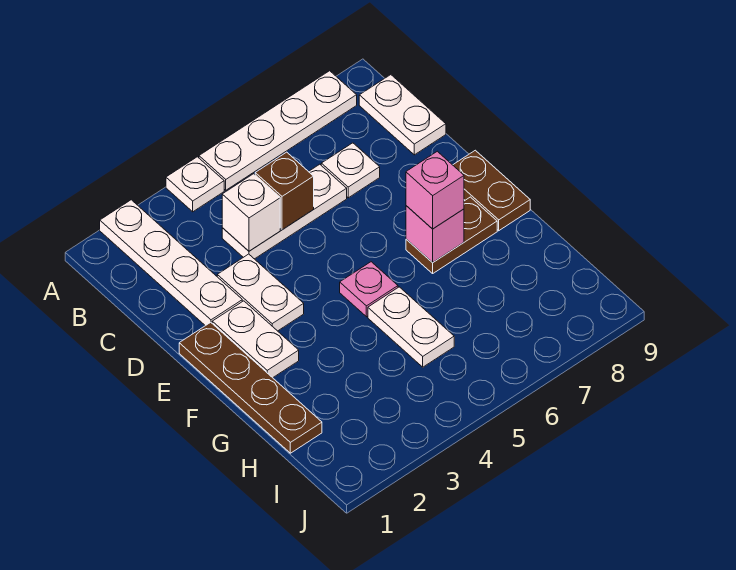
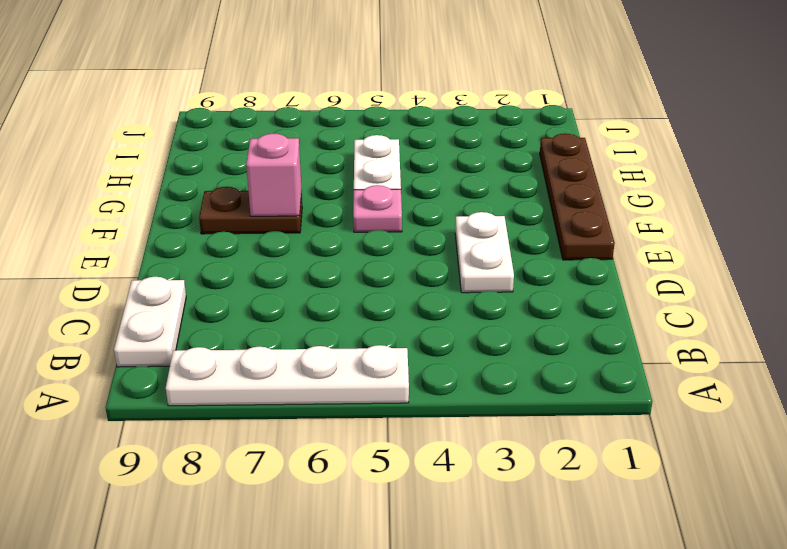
none -> white plate A2:D2 level 1
none -> white plate A4 level 1
none -> white plate C4:C6 level 1

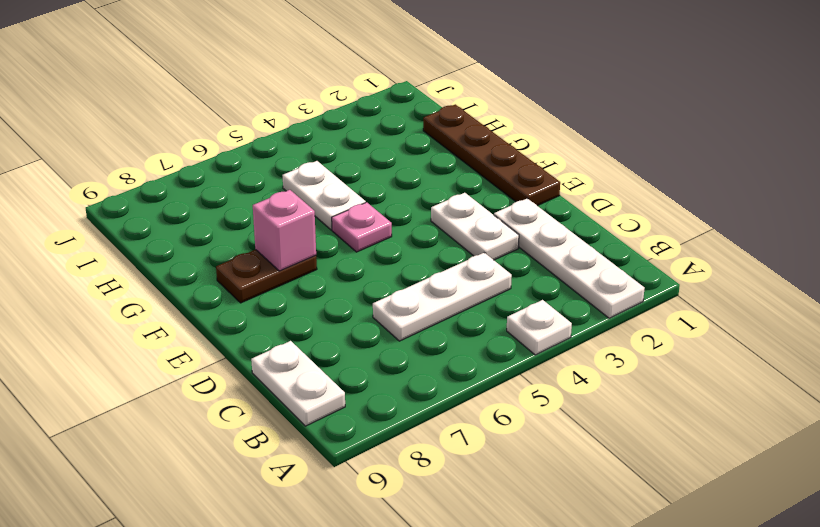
none -> white plate A5:A8 level 1
none -> white plate C7 level 1
none -> white plate E2:F2 level 1

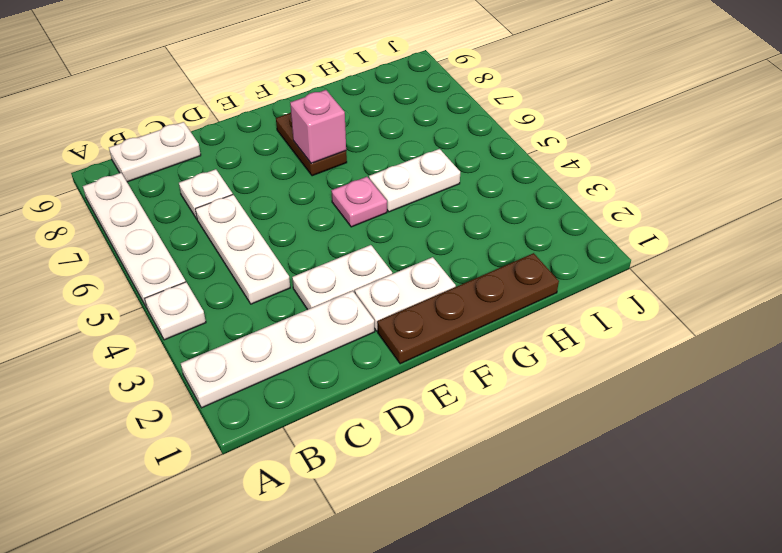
none -> brown plate E9:F9 level 1
none -> white brick C4 level 2
none -> brown brick C5 level 2

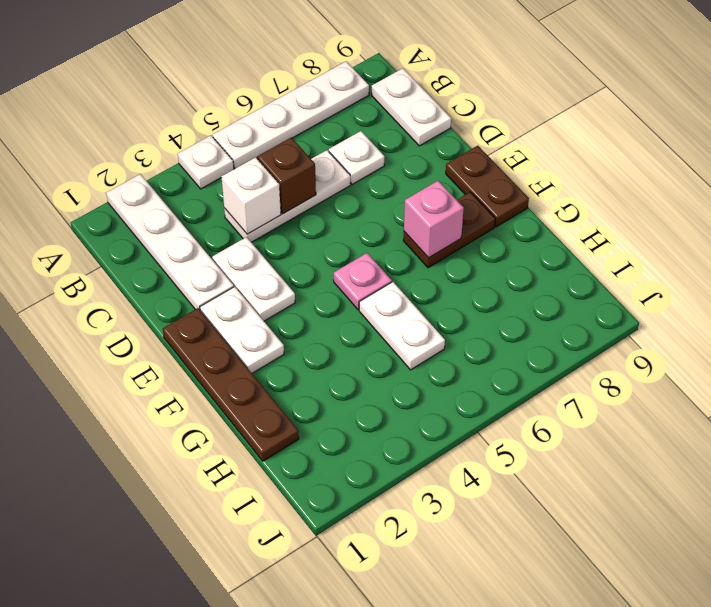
none -> pink brick F7 level 3

